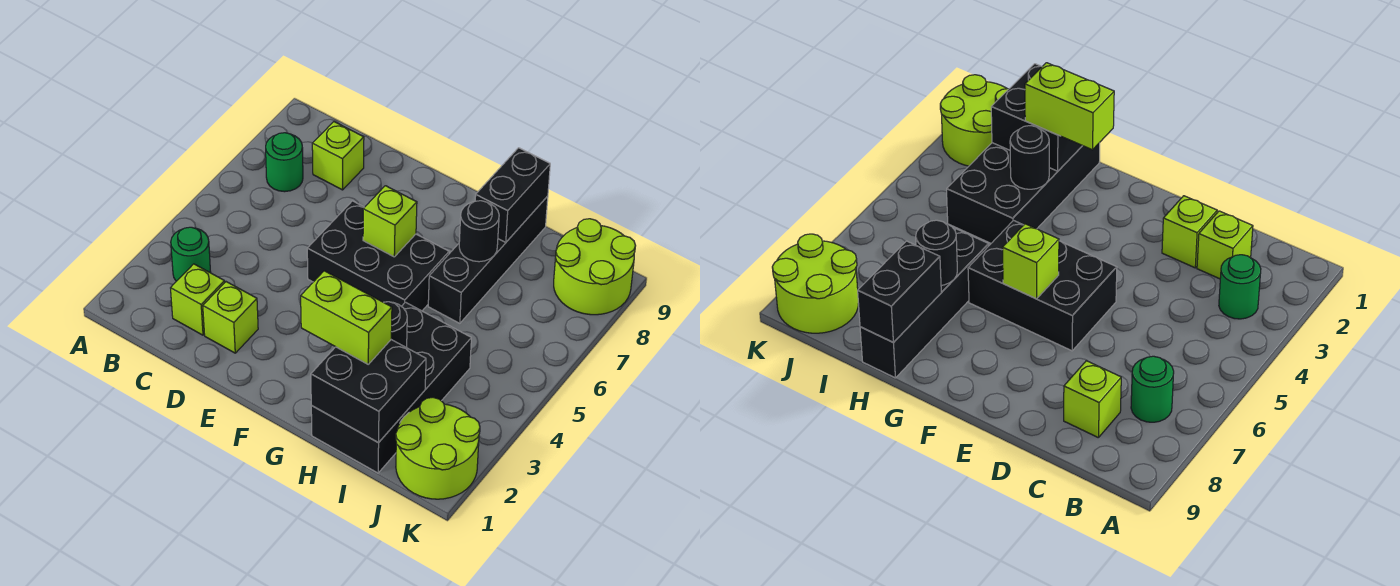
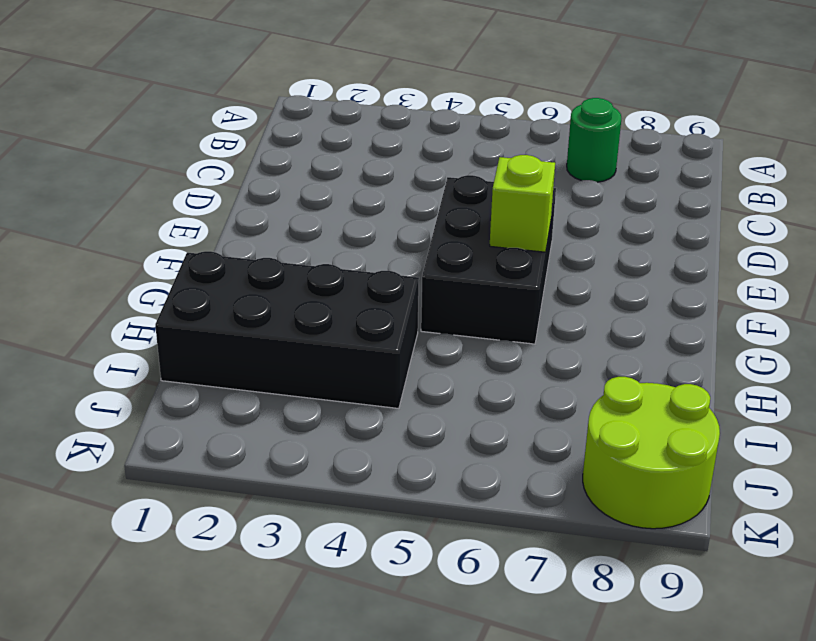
none -> green round brick B3 level 1
none -> lime brick C2 level 1
none -> lime brick C8 level 1

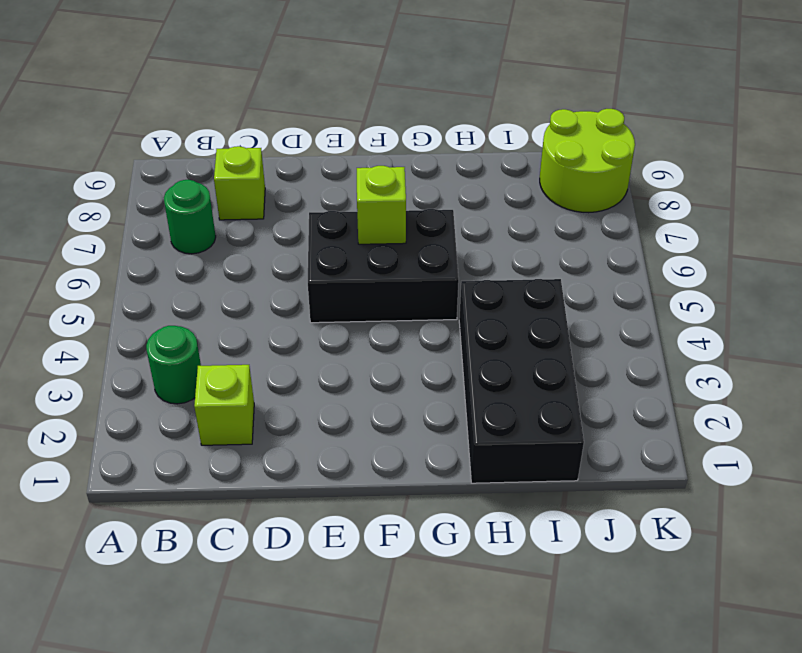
none -> lime brick D2 level 1
none -> black brick H6:H9 level 1
none -> lime round brick J1:K2 level 1

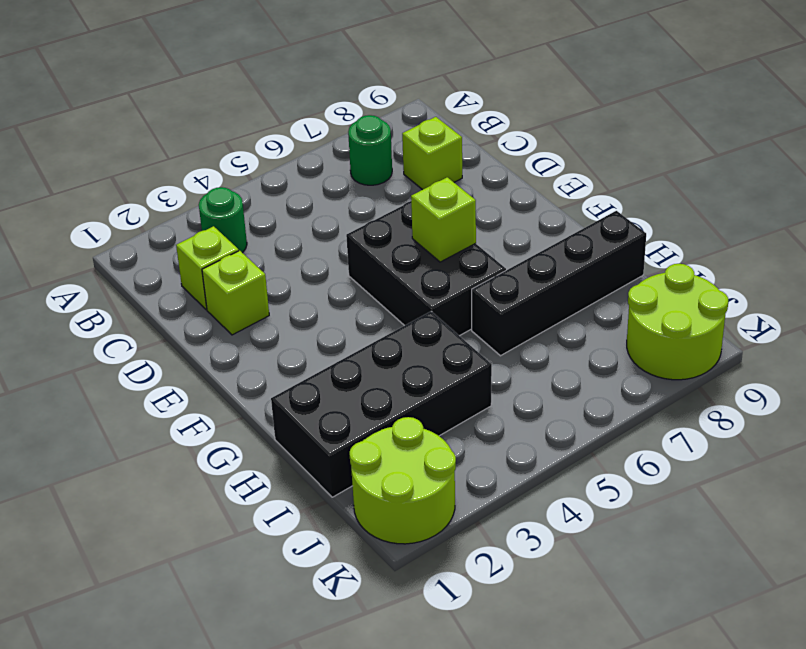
none -> black brick H1:I2 level 2
none -> black round brick H3 level 2
none -> black round brick H7 level 2

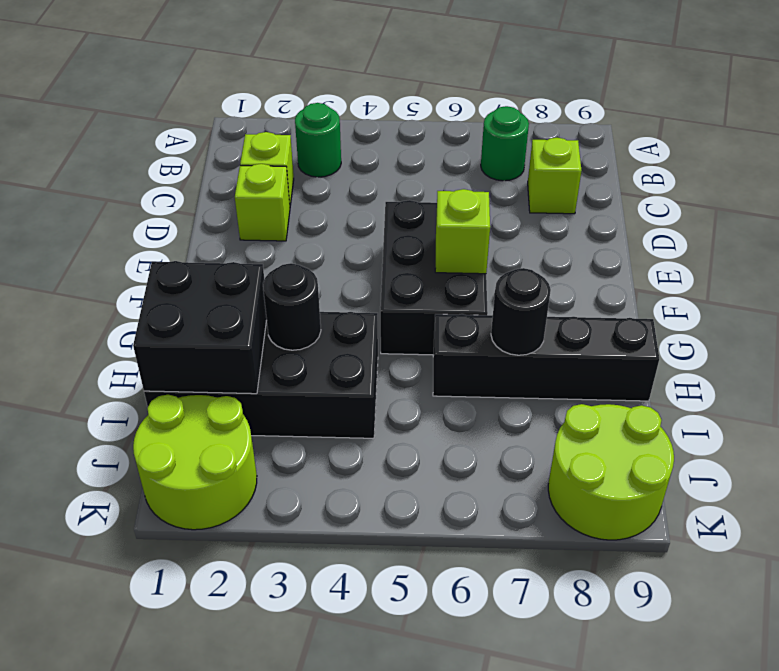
none -> black brick H8:H9 level 2
none -> lime brick G2:H2 level 3

